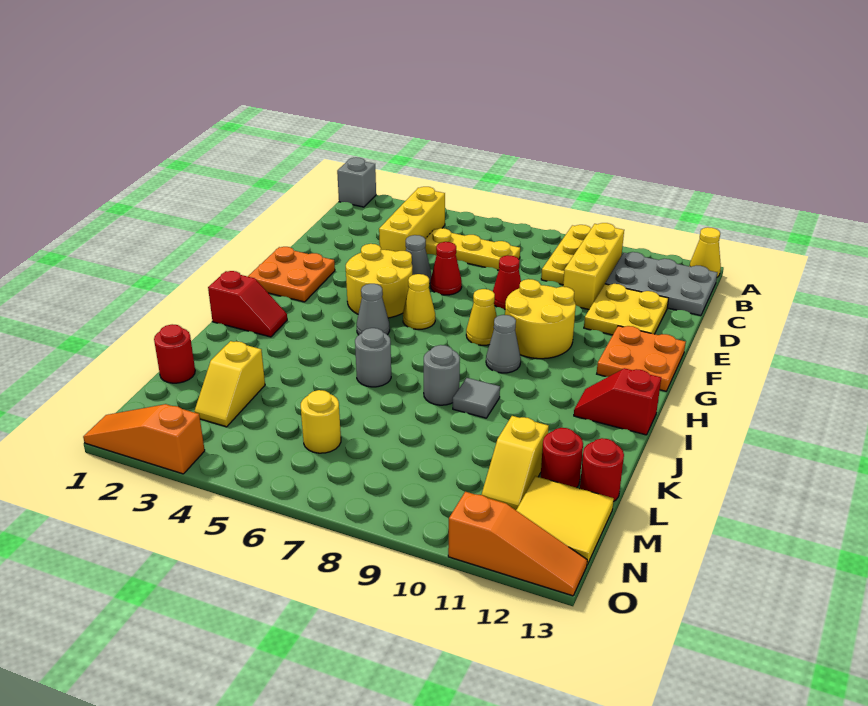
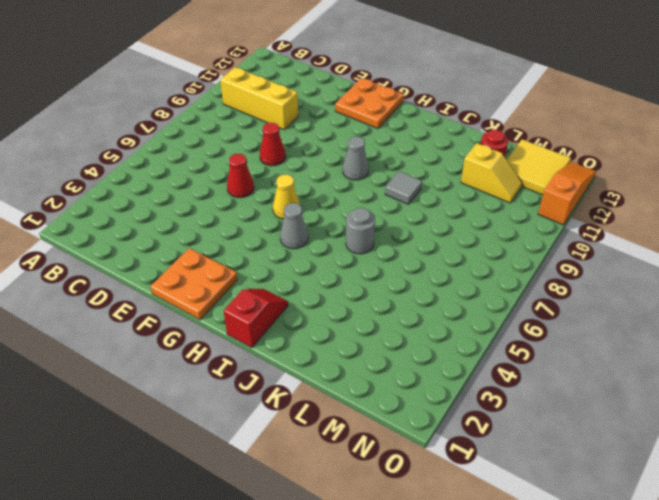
none -> grey brick A1 level 1
none -> yellow plate A9:C9 level 1
none -> yellow cone A13 level 1
none -> yellow brick B4:D4 level 1

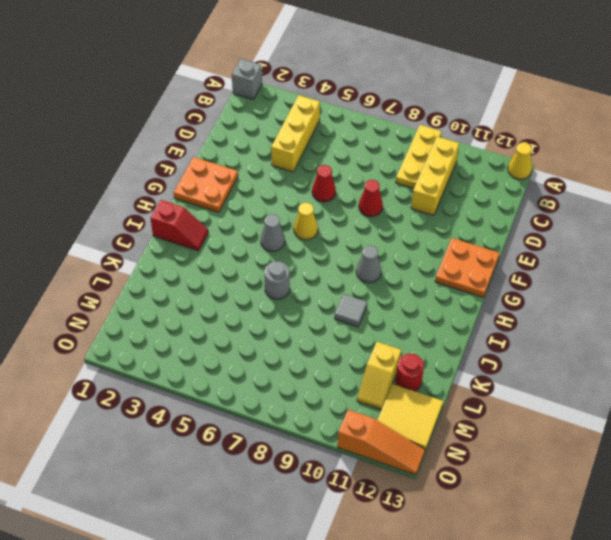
none -> grey plate B11:C13 level 1
none -> yellow plate C5:C7 level 1
none -> yellow plate D11:E12 level 1
none -> grey cone E5 level 1

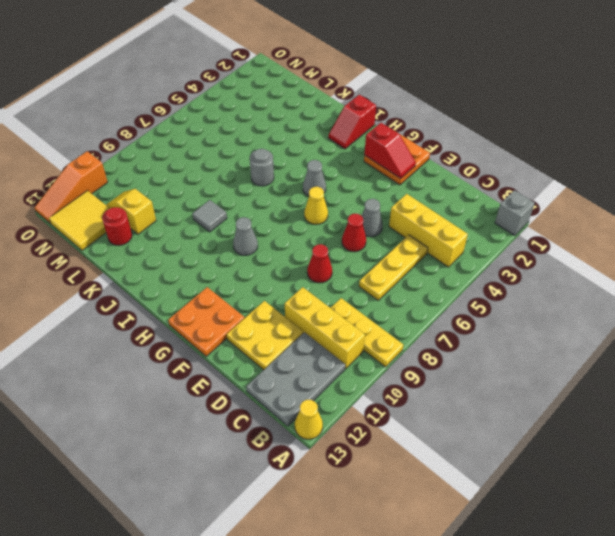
red slope F2:G2 level 2 top G -> red slope I12:I13 level 1 top 13
none -> yellow round brick F4:G5 level 1
none -> yellow round brick F9:G10 level 1
none -> yellow cone G8 level 1
none -> grey round brick J8 level 1

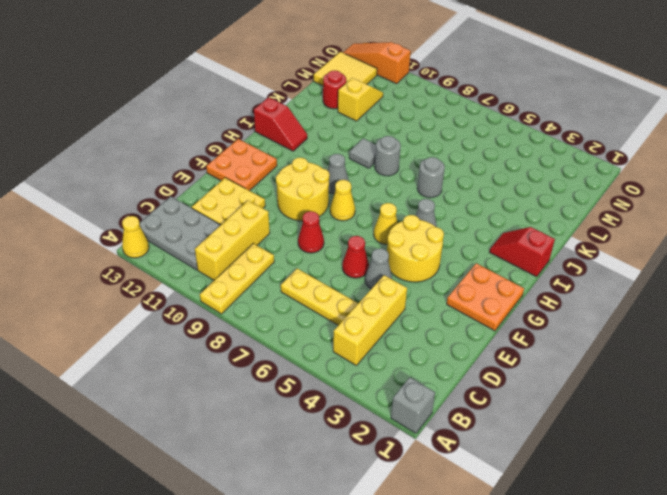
none -> red round brick L1 level 1
none -> yellow slope L3:M3 level 1 top L
none -> red round brick L13 level 1
none -> yellow round brick M6 level 1

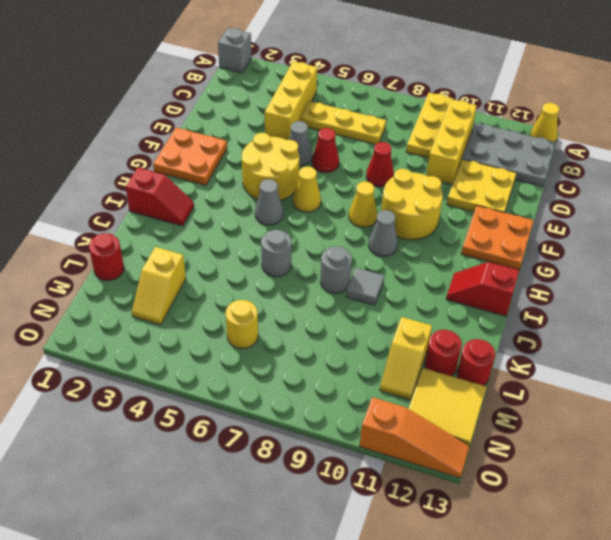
none -> orange slope O1:O3 level 1 top 3

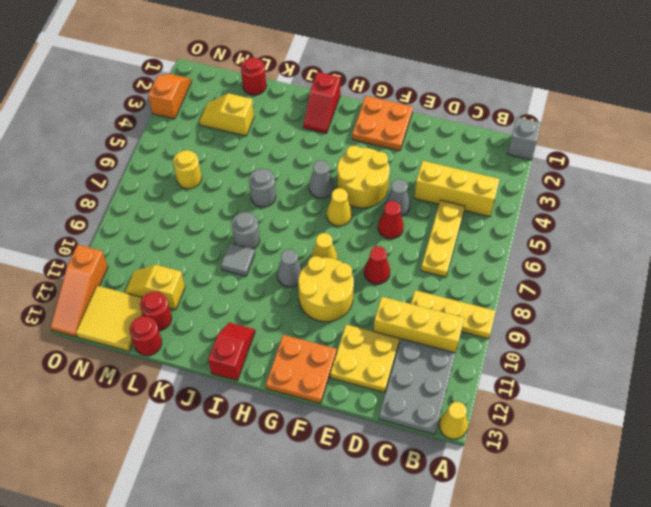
orange slope O2:O3 level 1 top 3 -> orange slope O1:O3 level 1 top 3

